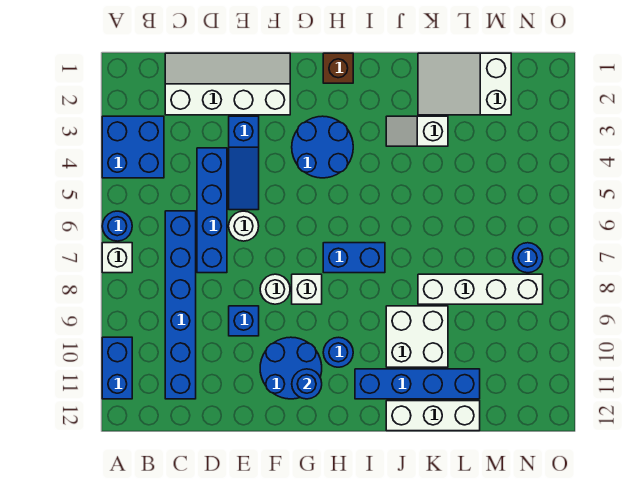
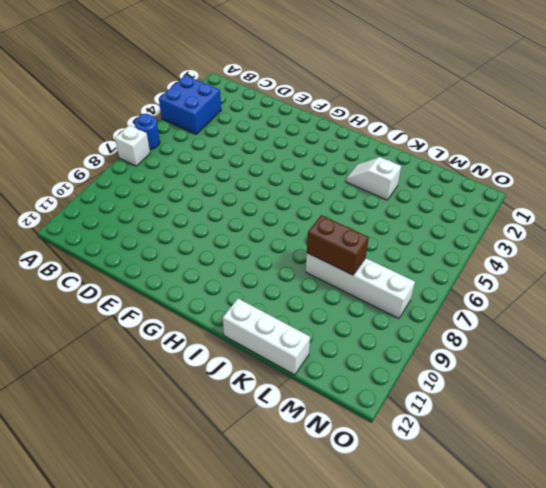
brown brick K8:L8 level 2 -> none
none -> blue brick A10:A11 level 1
none -> white slope C1:F2 level 1 top 2
none -> blue brick C6:C11 level 1

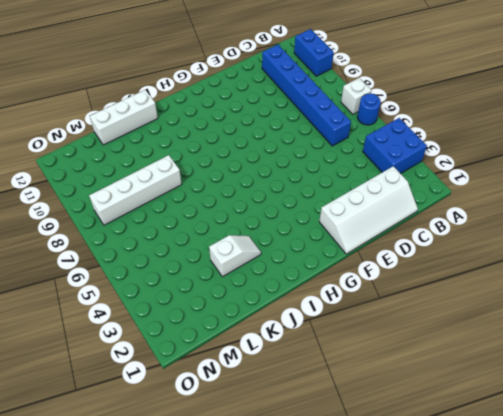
none -> blue brick D4:D7 level 1
none -> blue slope E3:E5 level 1 top 3
none -> white round brick E6 level 1

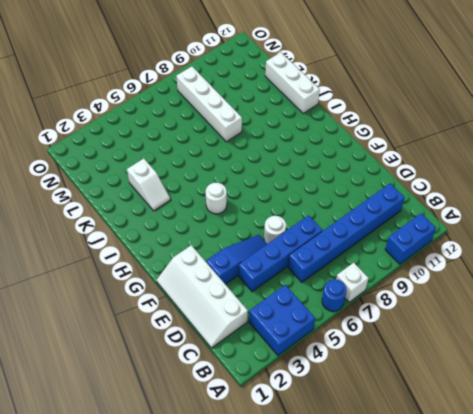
white round brick H5 level 1 -> white round brick F8 level 1
none -> blue brick E9 level 1
none -> blue round brick F10:G11 level 1
none -> blue round brick G3:H4 level 1

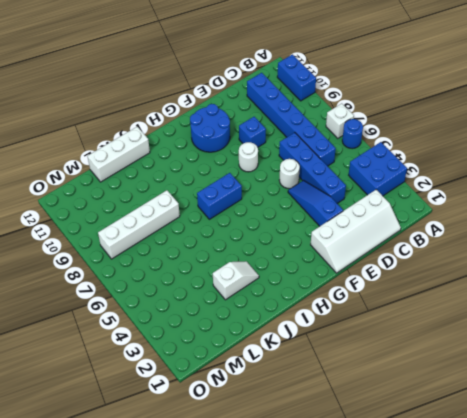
none -> blue round brick G3:H4 level 1
none -> white brick G8 level 1
none -> brown brick H1 level 1

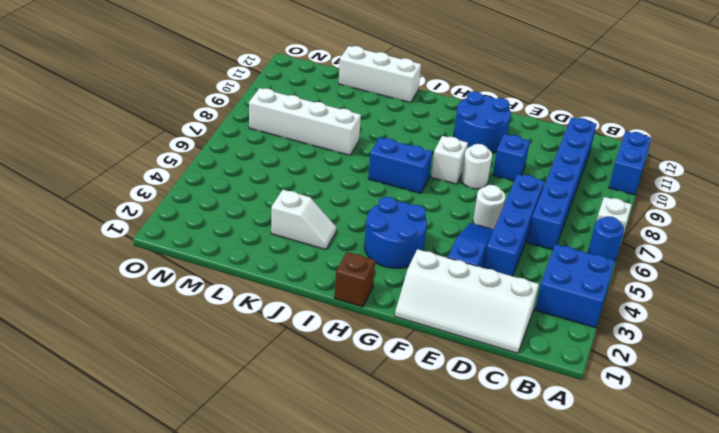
none -> blue round brick H10 level 1
none -> blue brick I11:L11 level 1
none -> white brick J9:K10 level 1

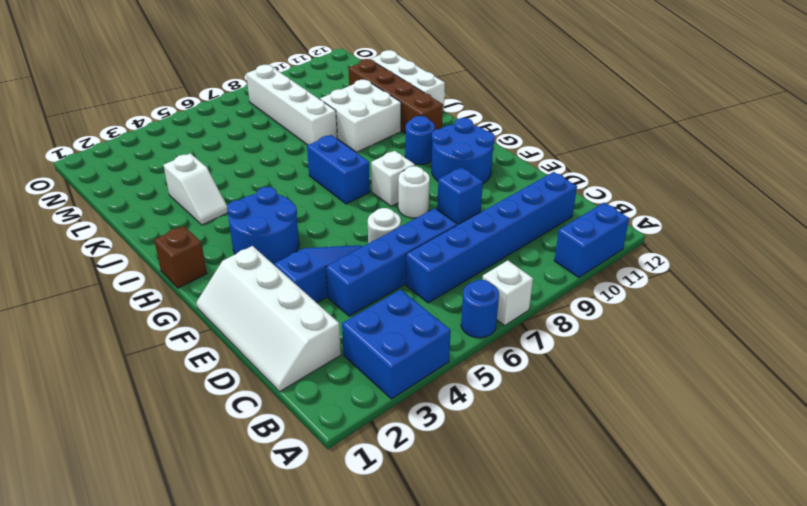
brown brick I11:L11 level 1 -> blue brick I11:L11 level 1
none -> white slope K1:M2 level 1 top M
none -> blue round brick N7 level 1
none -> blue round brick G11 level 2

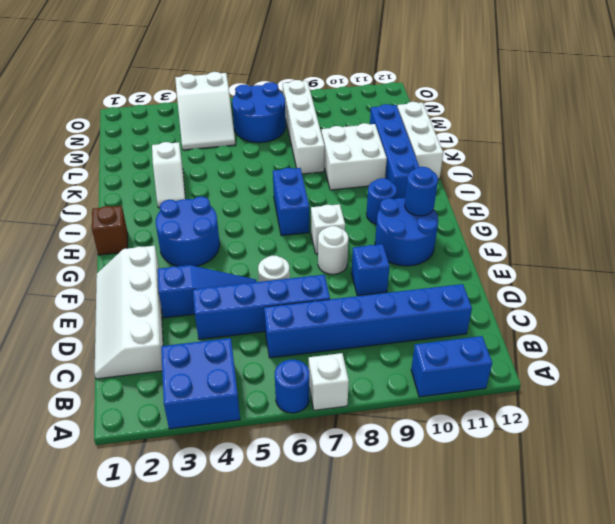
white slope M4:O5 level 1 top O -> white slope K1:M2 level 1 top M
blue round brick M6:N7 level 1 -> blue round brick N7 level 1

